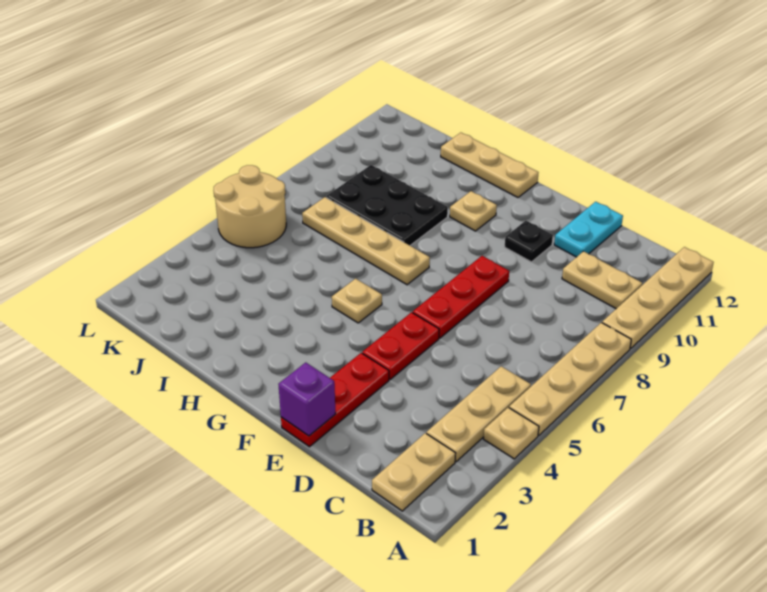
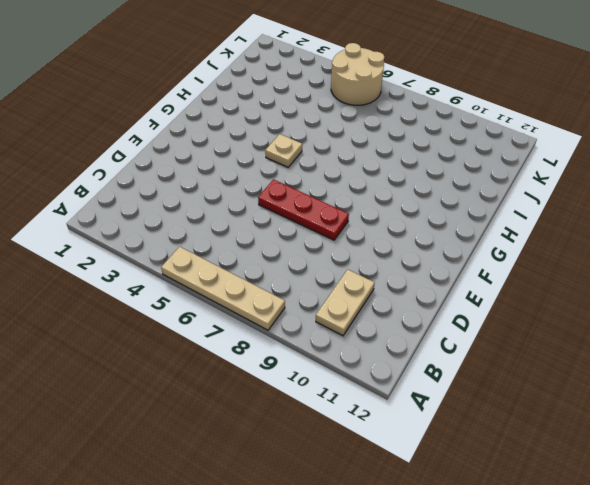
none -> tan plate A4 level 1
none -> tan plate A9:A12 level 1
none -> tan plate B1:B2 level 1

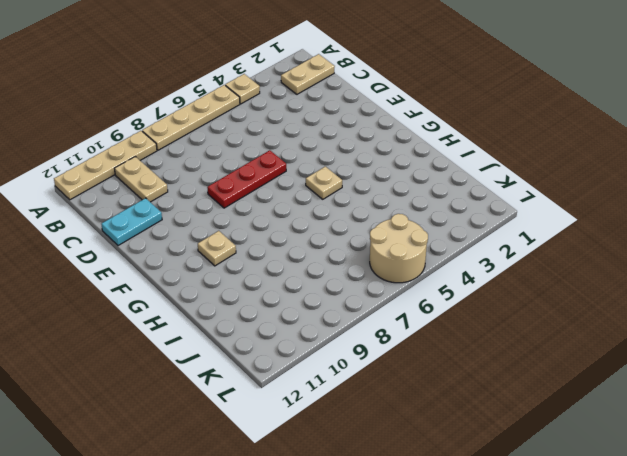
none -> tan plate B3:B5 level 1
none -> red plate E1:E3 level 1
none -> red plate E4:E5 level 1

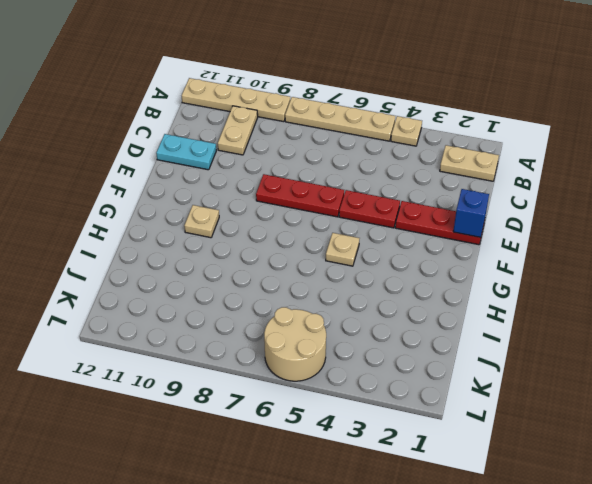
blue brick E1 level 2 -> purple brick E1 level 2
none -> tan plate B3:B5 level 1
none -> black plate E10 level 1
none -> tan plate G7:J7 level 1

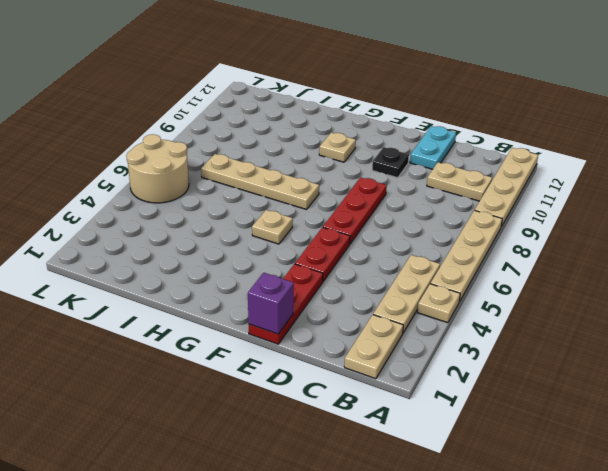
none -> tan plate G12:I12 level 1
none -> black plate H8:J9 level 1

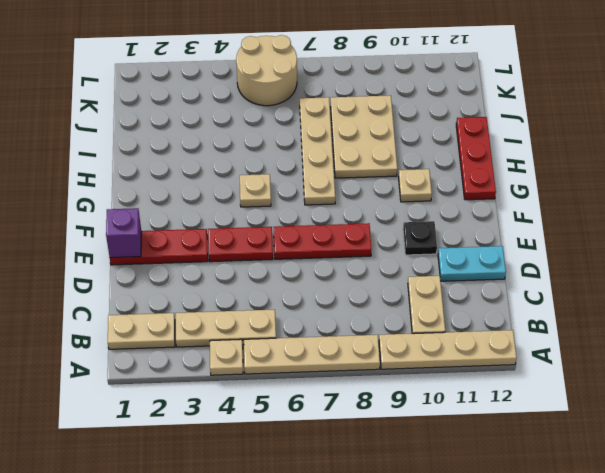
red plate G12:I12 level 1 -> tan plate G12:I12 level 1
tan plate H8:J9 level 1 -> black plate H8:J9 level 1

